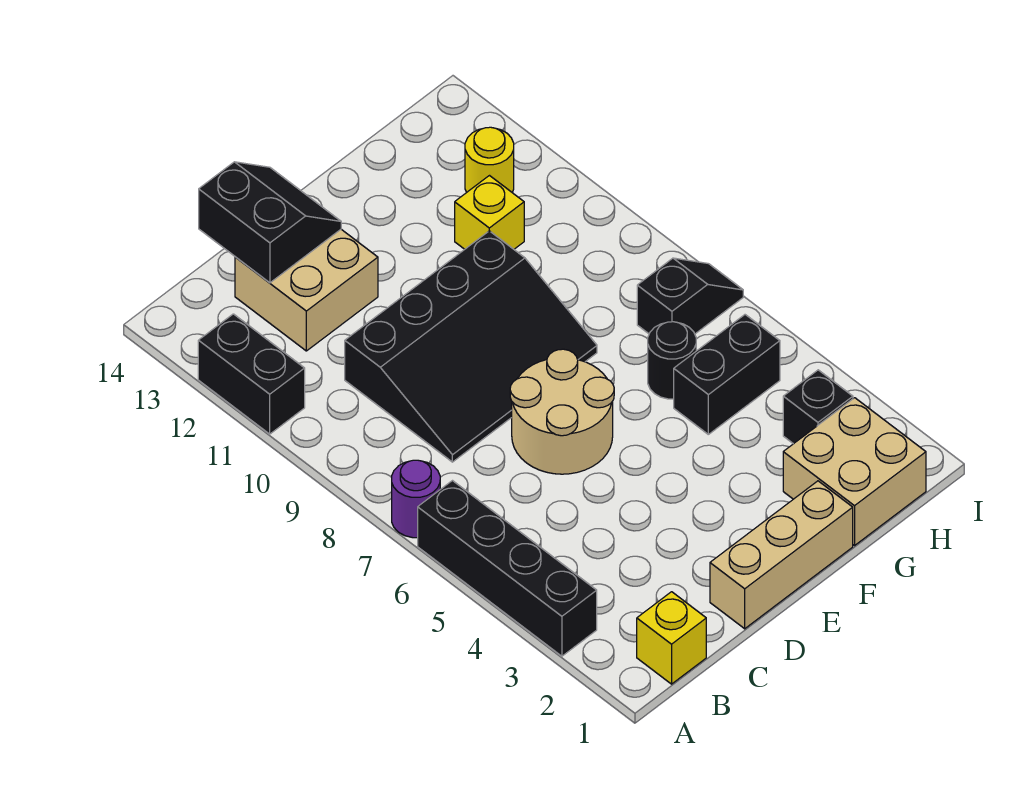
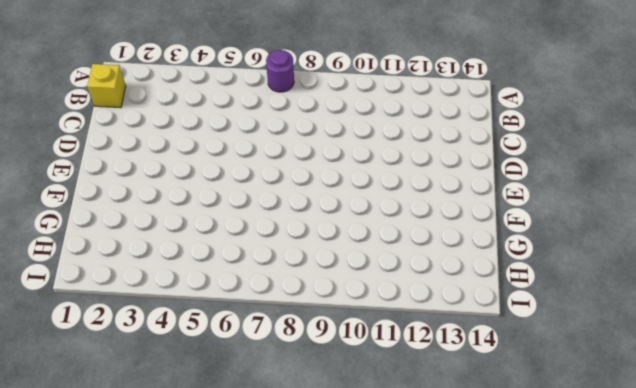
none -> black brick A3:A6 level 1
none -> black brick A11:A12 level 1
none -> black slope C8:F10 level 1 top 10

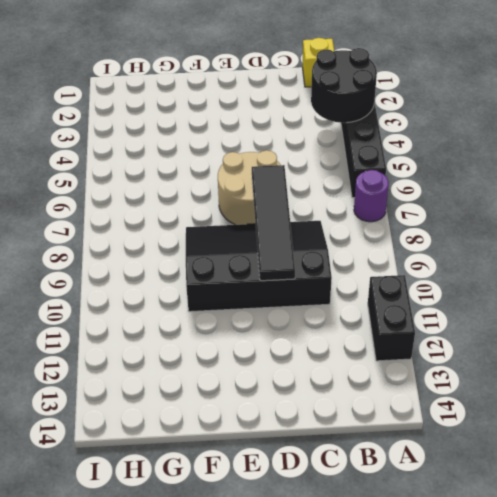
black round brick A3:B4 level 2 -> none
black tile D7:D10 level 2 -> none
none -> tan brick C12:D13 level 1
none -> tan brick D1:F1 level 1
none -> tan brick G1:H2 level 1

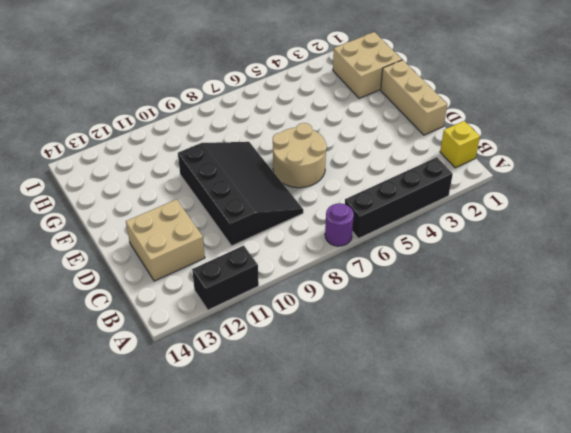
none -> black brick G5:H5 level 1
none -> black round brick G6 level 1
none -> yellow brick G11 level 1

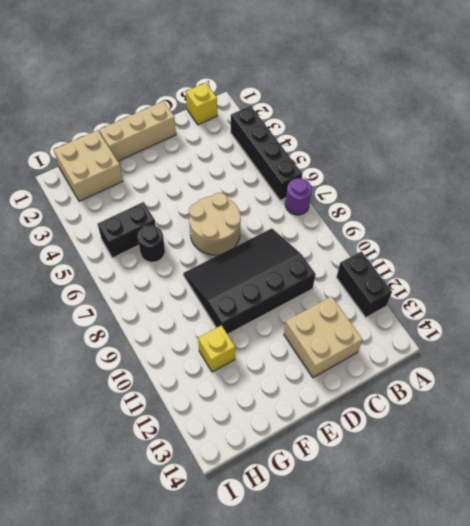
none -> black brick H3 level 1
none -> black slope H7:I7 level 1 top H
none -> yellow round brick H12 level 1

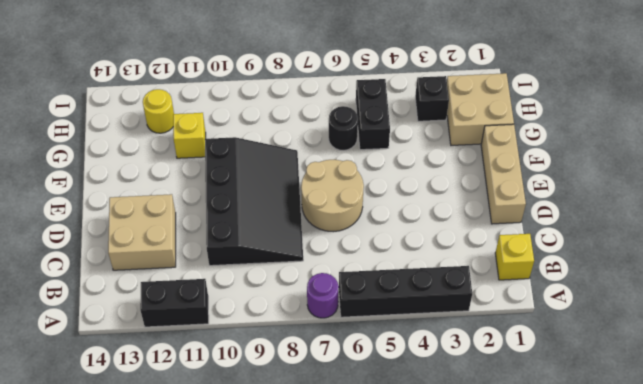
none -> black slope H7:I7 level 1 top H
none -> black slope C13:D14 level 2 top C

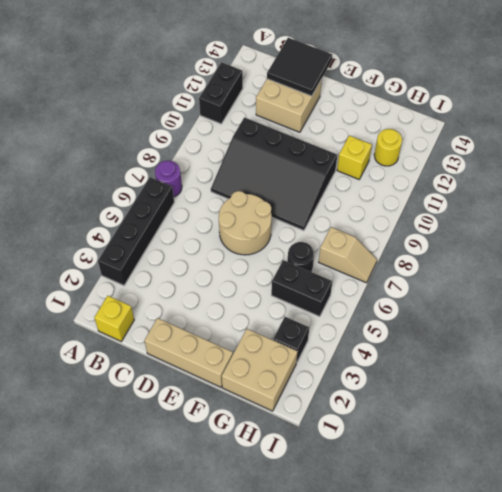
black tile C13:D14 level 2 -> black slope C13:D14 level 2 top C
tan slope H7:I7 level 1 top H -> black slope H7:I7 level 1 top H

